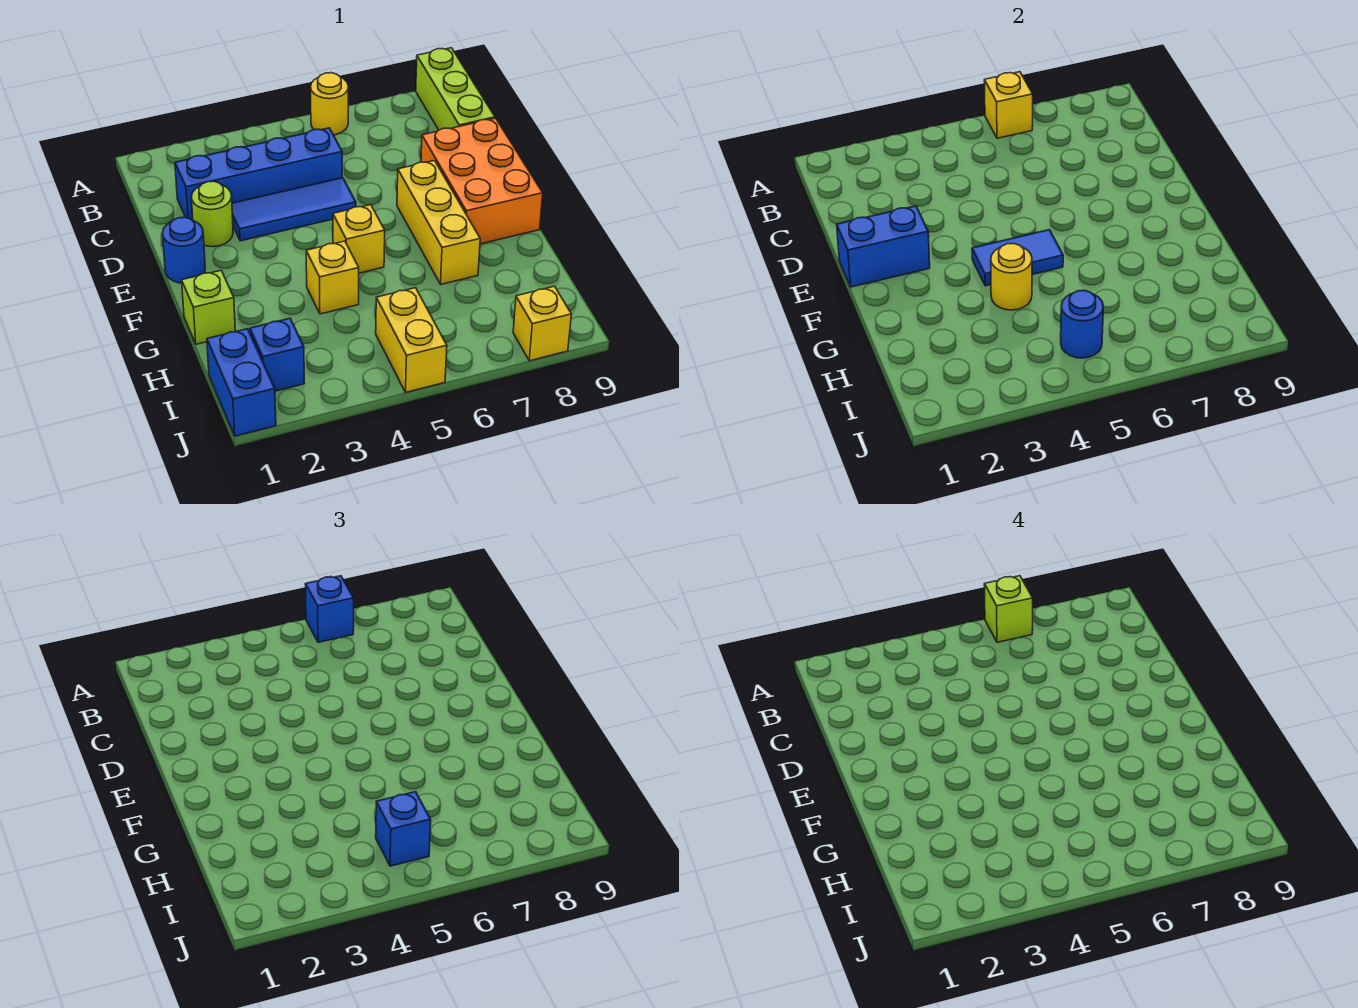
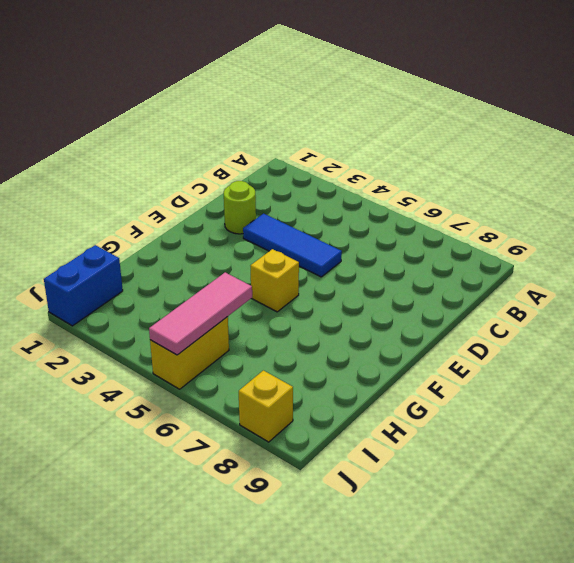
pink tile H5:J5 level 2 -> blue round brick I5 level 2
none -> yellow round brick A6 level 1
none -> lime brick A9:C9 level 1
none -> blue brick C2:C5 level 1

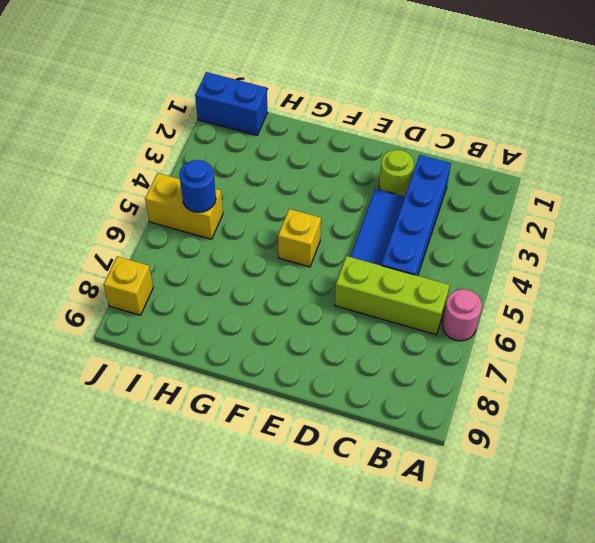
pink round brick A6 level 1 -> yellow round brick A6 level 1
lime brick B6:D6 level 1 -> lime brick A9:C9 level 1
none -> orange brick D8:F9 level 1
none -> blue round brick E1 level 1
none -> yellow brick E7:G7 level 1

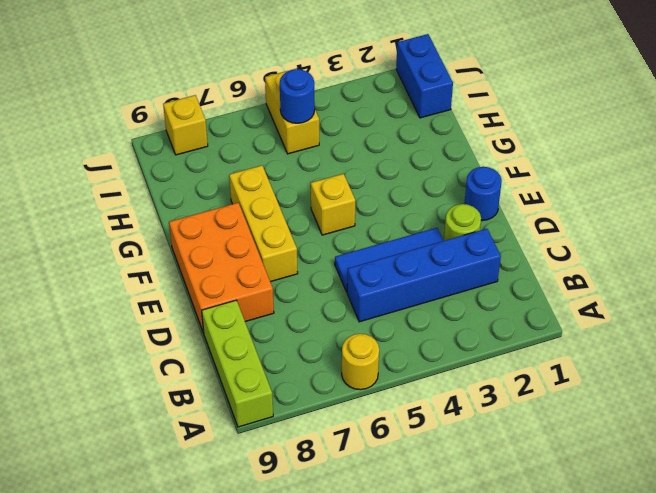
none -> lime brick G1 level 1
none -> yellow brick G4 level 1
none -> blue brick I2 level 1

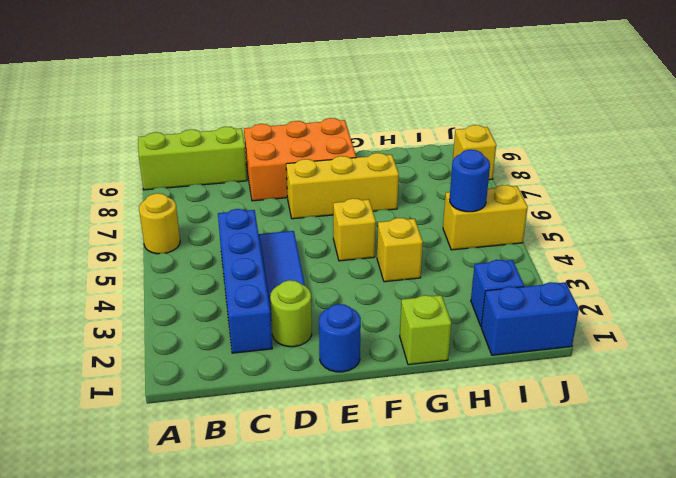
none -> yellow brick A6 level 2
none -> blue brick E1:E2 level 2
none -> blue tile F4:F5 level 2

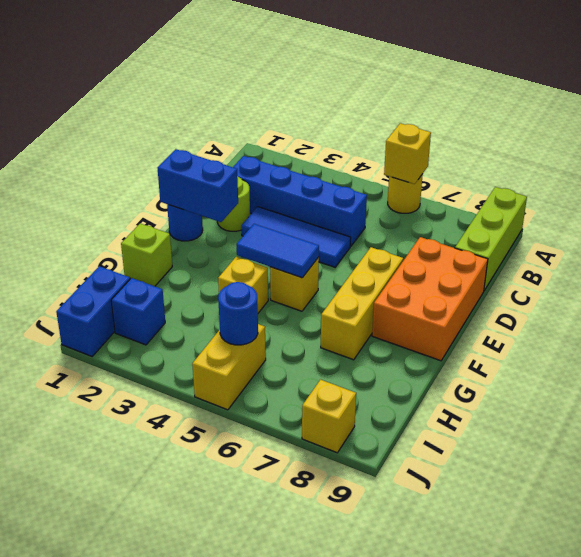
none -> yellow round brick G4 level 2
none -> blue brick A6 level 3
none -> blue brick I5 level 3

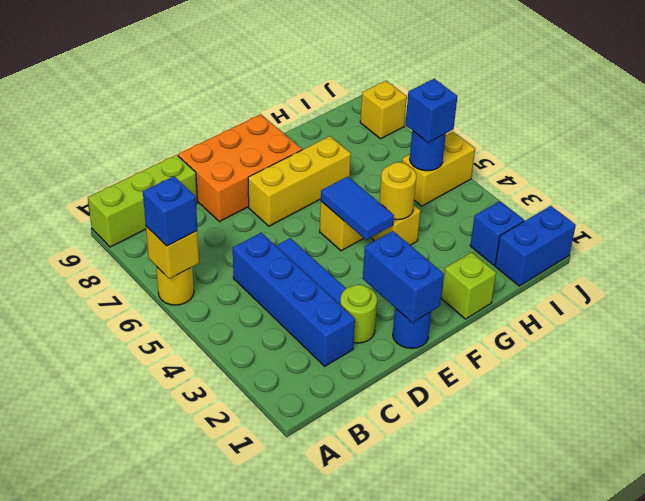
none -> lime brick A6 level 4

